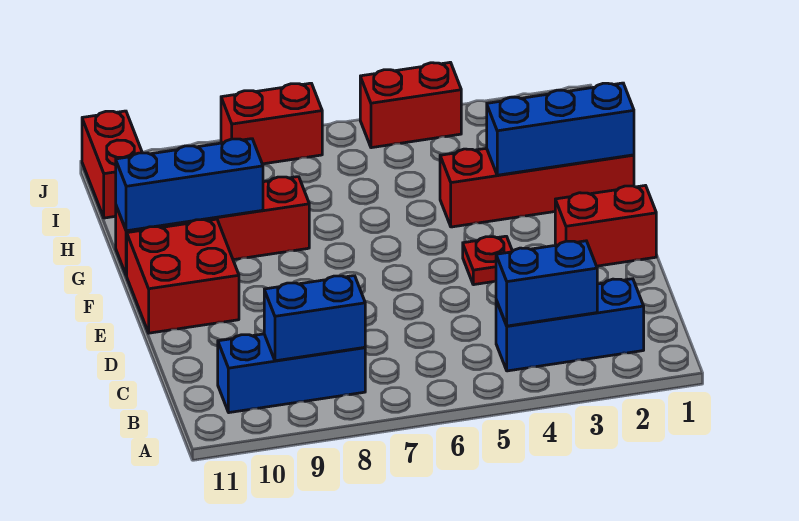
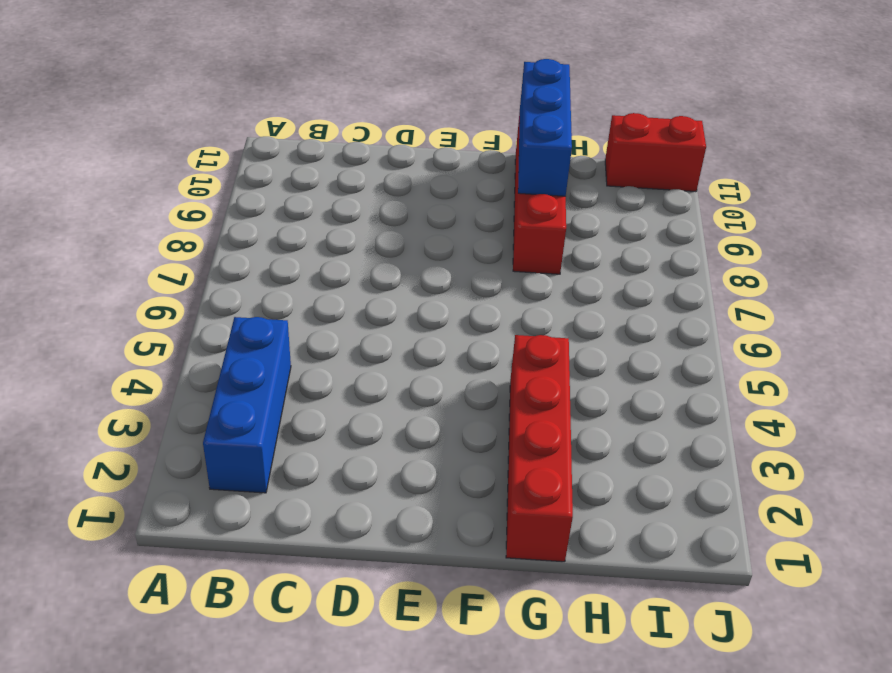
none -> blue brick B8:B10 level 1
none -> red brick E1:E2 level 1
none -> red plate E4 level 1

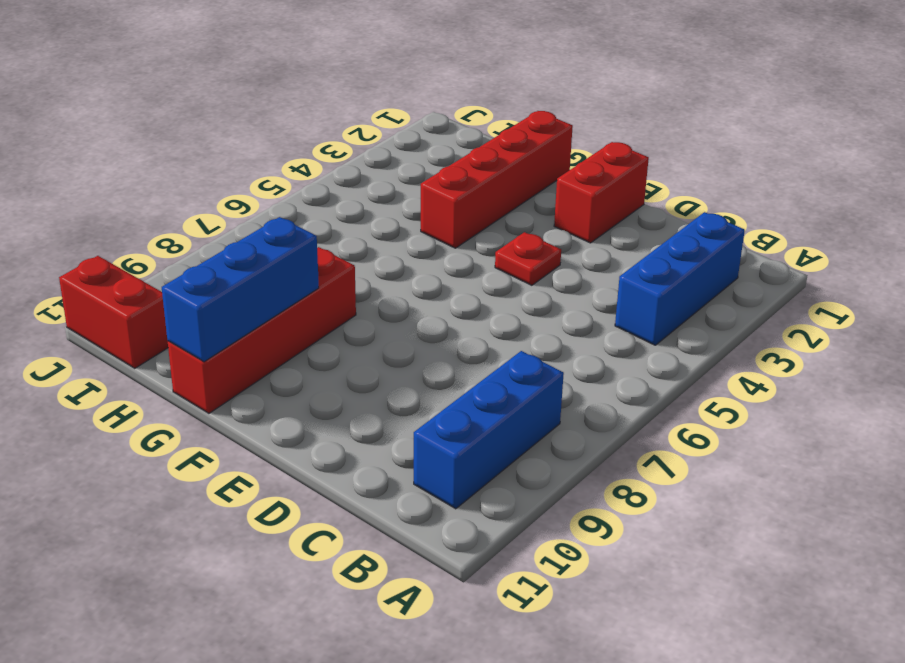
none -> red brick E10:F11 level 1
none -> red brick J4:J5 level 1
none -> red brick J7:J8 level 1

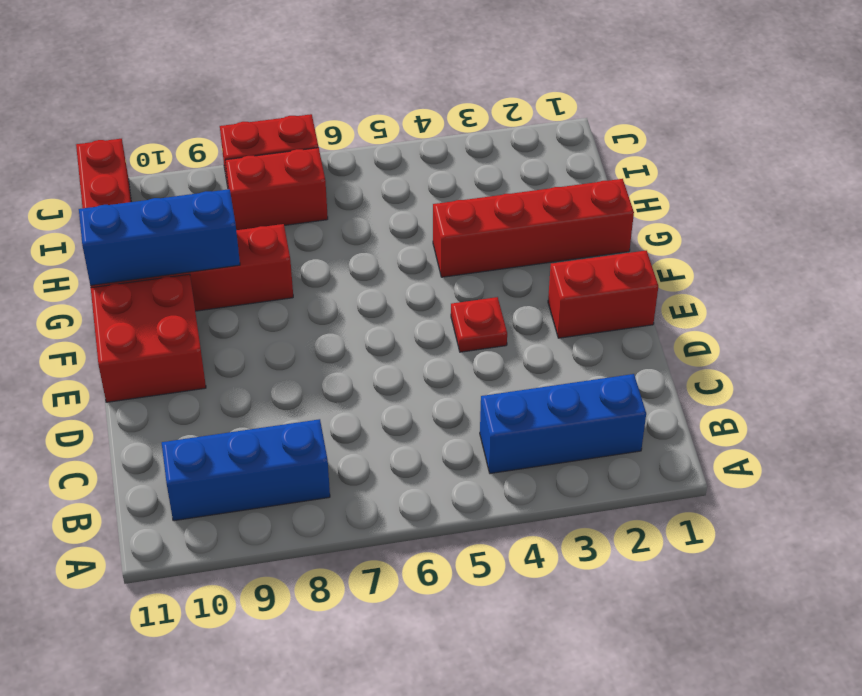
red brick I7:I8 level 1 -> red brick J4:J5 level 1
none -> blue brick B3:B4 level 2
none -> blue brick B8:B9 level 2
none -> blue brick G1:G3 level 2

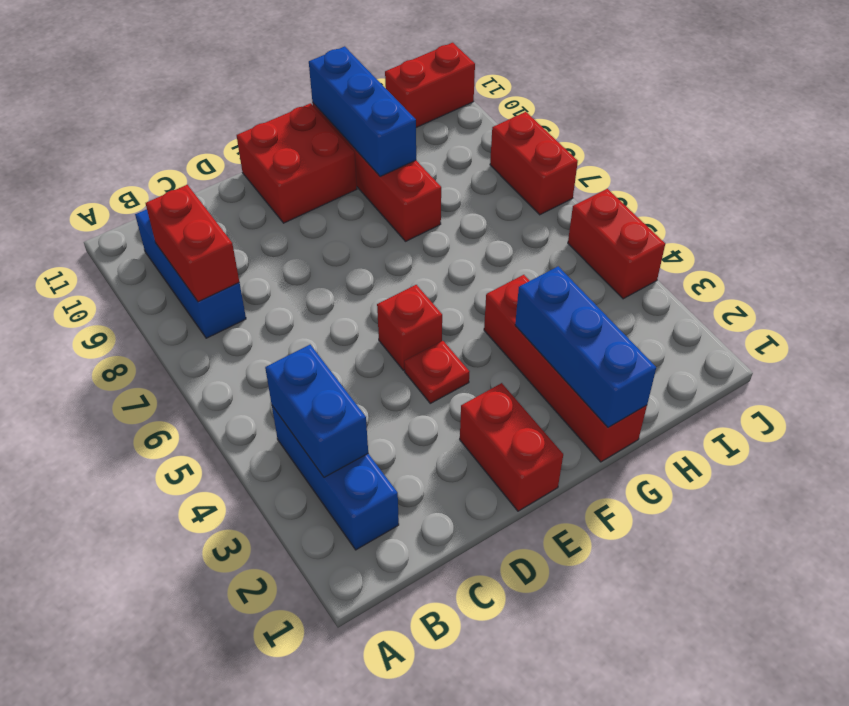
red brick B8:B9 level 2 -> blue brick B8:B9 level 2
red brick E5 level 1 -> none

